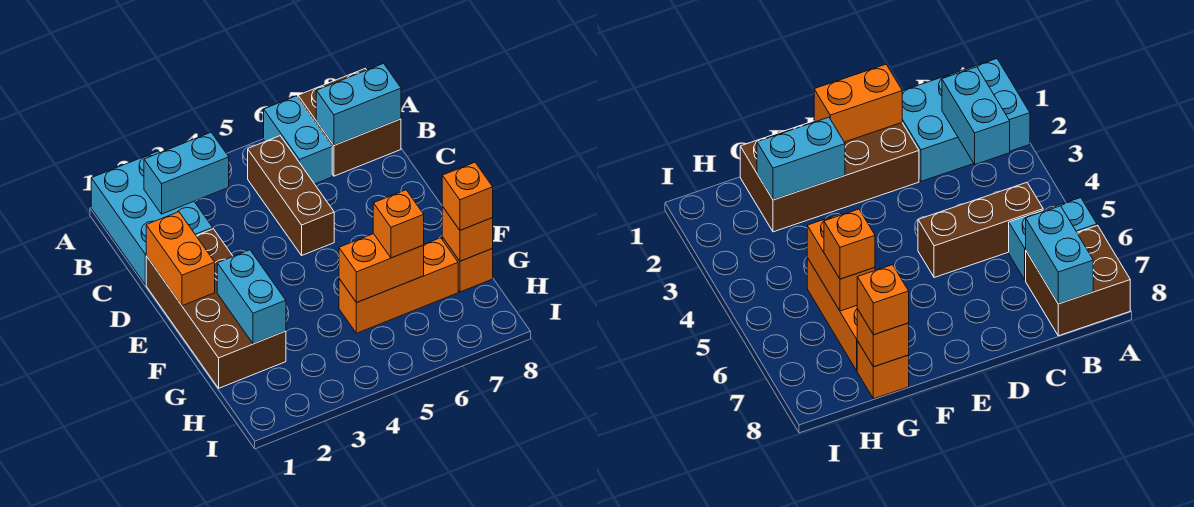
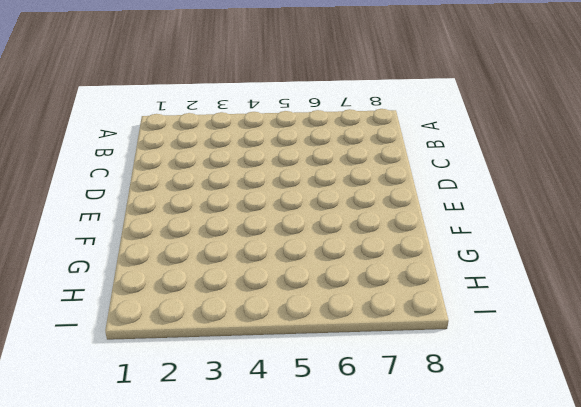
none -> cyan brick A1:C2 level 1
none -> cyan brick A6:B6 level 1
none -> brown brick A7:B8 level 1

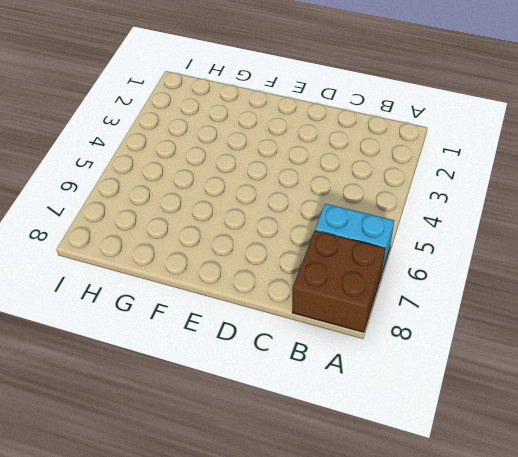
none -> cyan brick A1:C2 level 1
none -> brown brick B5:D5 level 1
none -> brown brick D1:G2 level 1

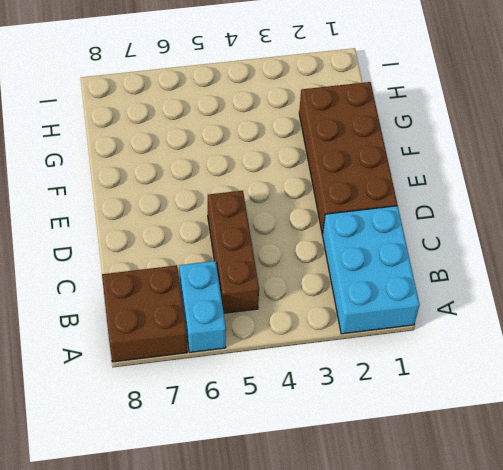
none -> orange brick G5:G7 level 1
none -> orange brick G8 level 1
none -> cyan brick B2:B3 level 2

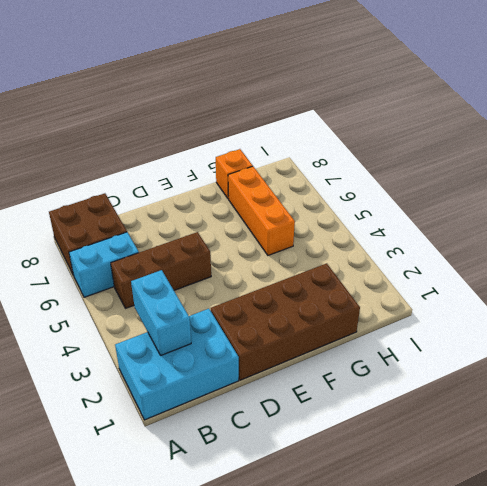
none -> cyan brick B7:B8 level 2
none -> orange brick D1:E1 level 2
none -> cyan brick F2:G2 level 2

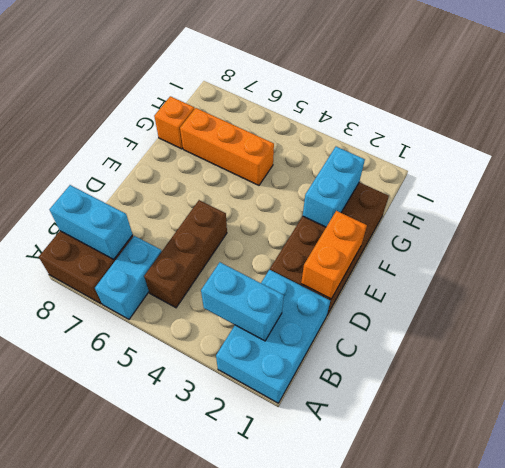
none -> orange brick G5:G6 level 2
none -> orange brick G8 level 2
none -> orange brick G6 level 3

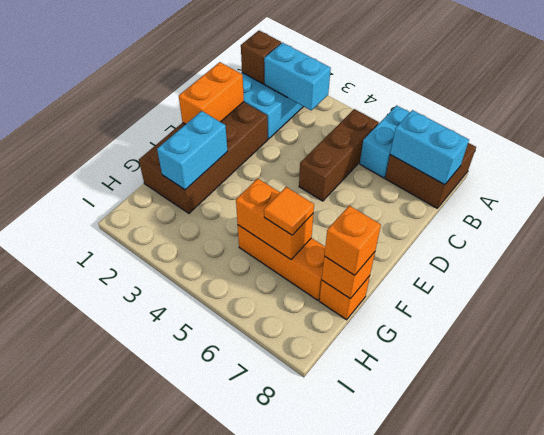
brown brick B1 level 2 -> none
orange tile G6 level 3 -> orange brick G6 level 3

